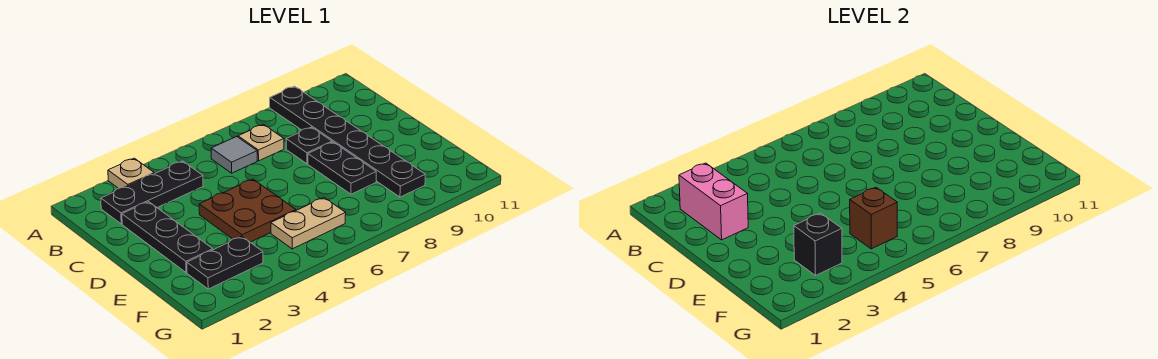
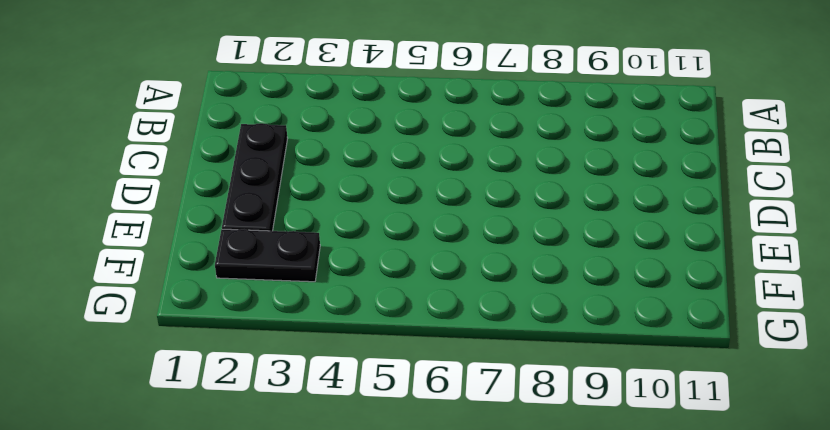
none -> tan plate A3 level 1
none -> black plate A9:F9 level 1
none -> black plate B2:B4 level 1

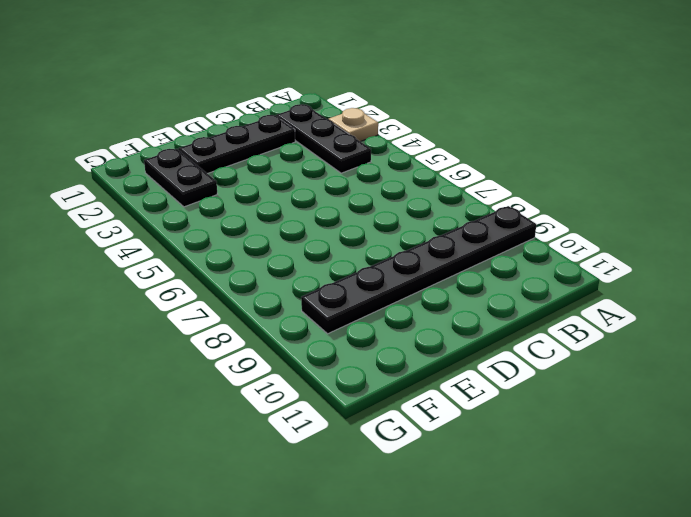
none -> grey tile B6 level 1
none -> tan plate B7 level 1
none -> black plate C8 level 1

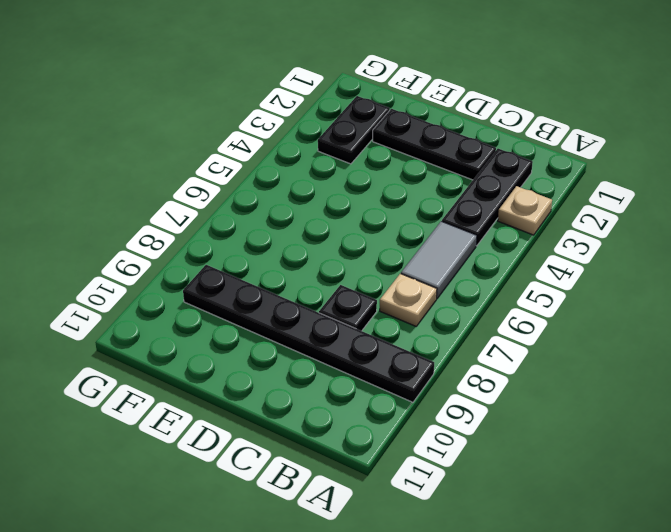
grey tile B5:B6 level 1 -> grey tile B6 level 1
none -> brown plate D4:E5 level 1
none -> black plate D8:E8 level 1
none -> tan plate F5:F6 level 1

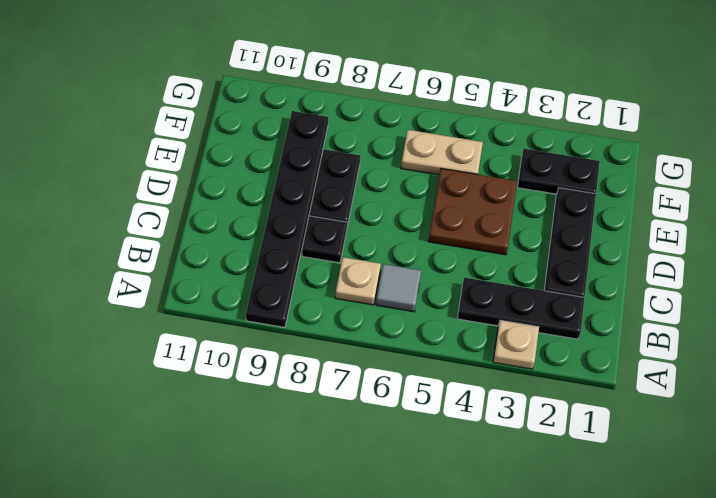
none -> pink brick B2:C2 level 2
none -> black brick F3 level 2
none -> brown brick F5 level 2

